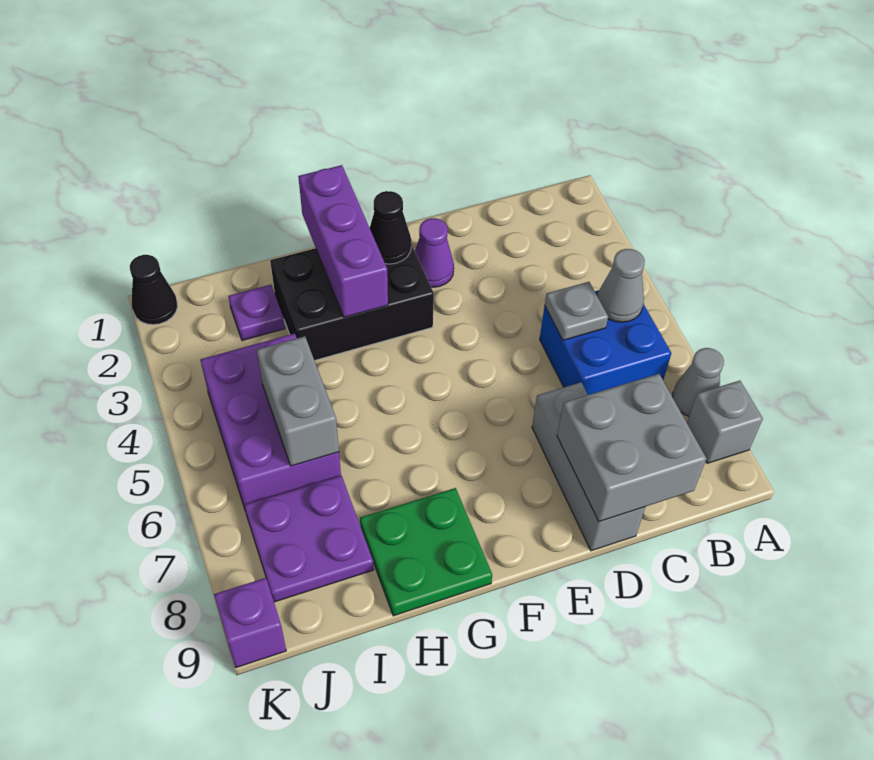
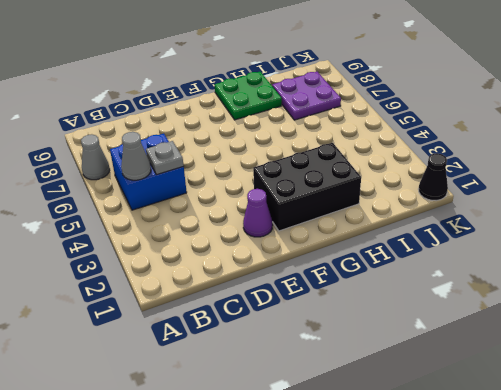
none -> grey brick A8 level 1
none -> grey brick D7:D9 level 1
none -> purple plate I2 level 1

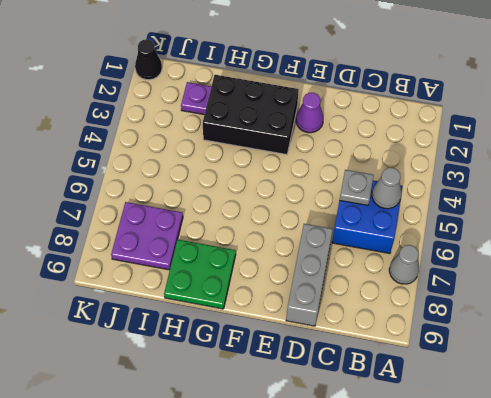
none -> grey brick A8 level 1
none -> purple brick I4:J6 level 1
none -> purple brick K9 level 1

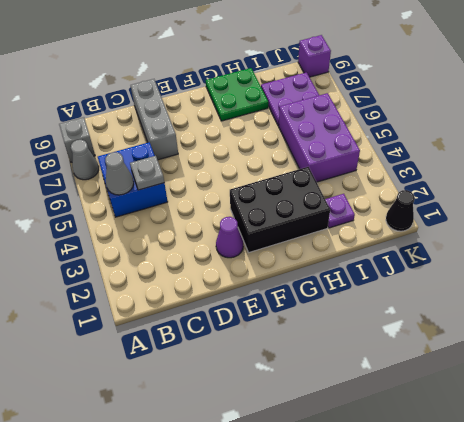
none -> grey brick C8:D9 level 2
none -> black cone F2 level 2
none -> purple brick G1:G3 level 2

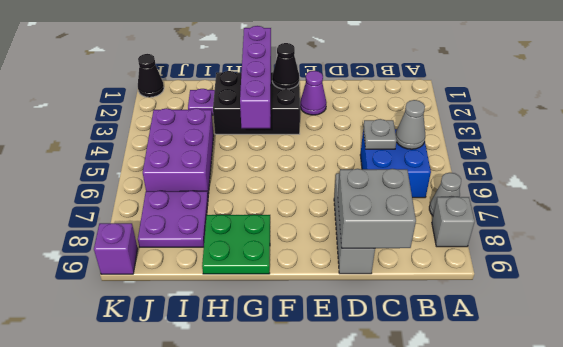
purple brick G1:G4 level 2 -> purple brick G1:G3 level 2
none -> grey brick I5:I6 level 2

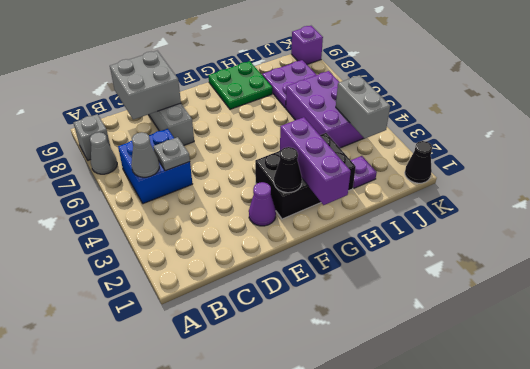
grey brick J3:J4 level 2 -> grey brick I5:I6 level 2

